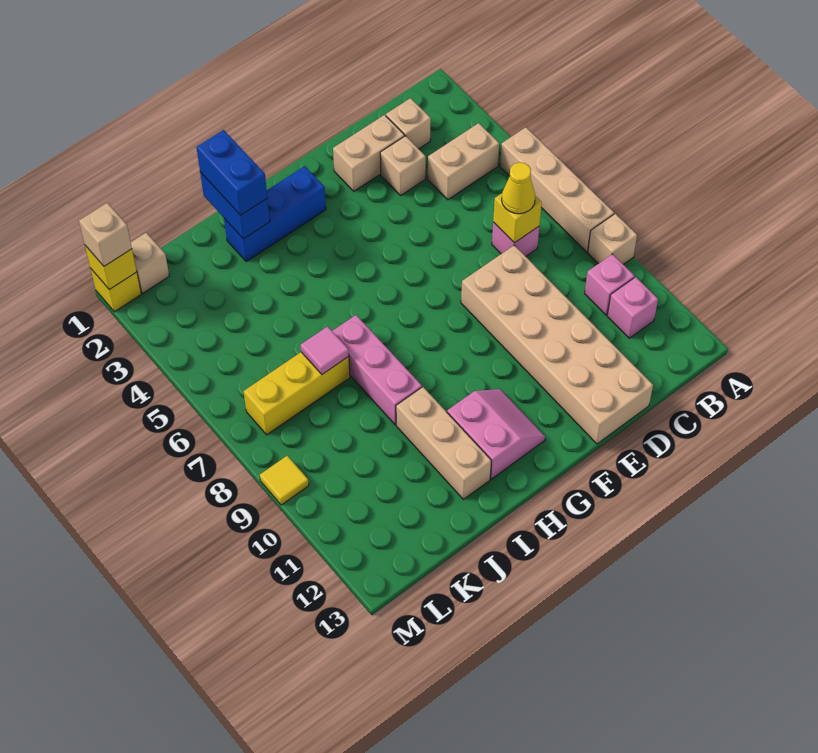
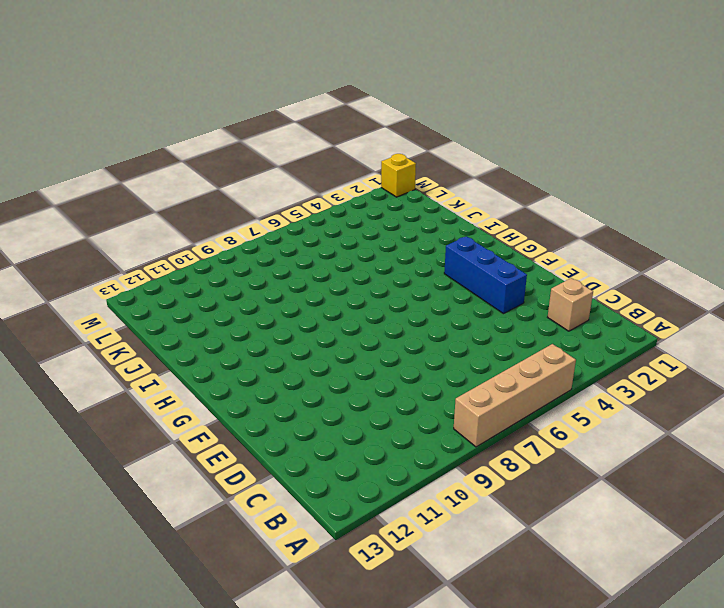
blue brick E3:G3 level 1 -> blue brick G2:I2 level 1
none -> tan brick A9 level 1
none -> tan brick B4:C4 level 1
none -> pink brick B10 level 1

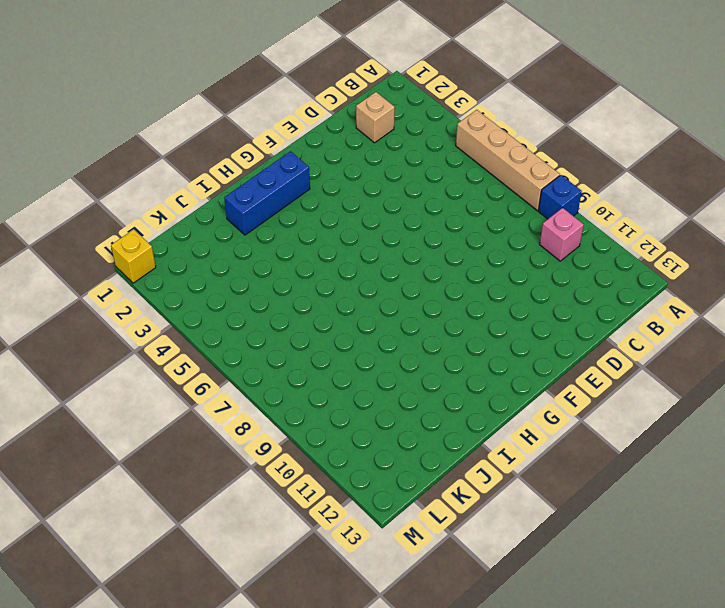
blue brick A9 level 1 -> tan brick A9 level 1
none -> tan brick B4:C4 level 1
none -> pink brick B11 level 1
none -> pink brick C7 level 1

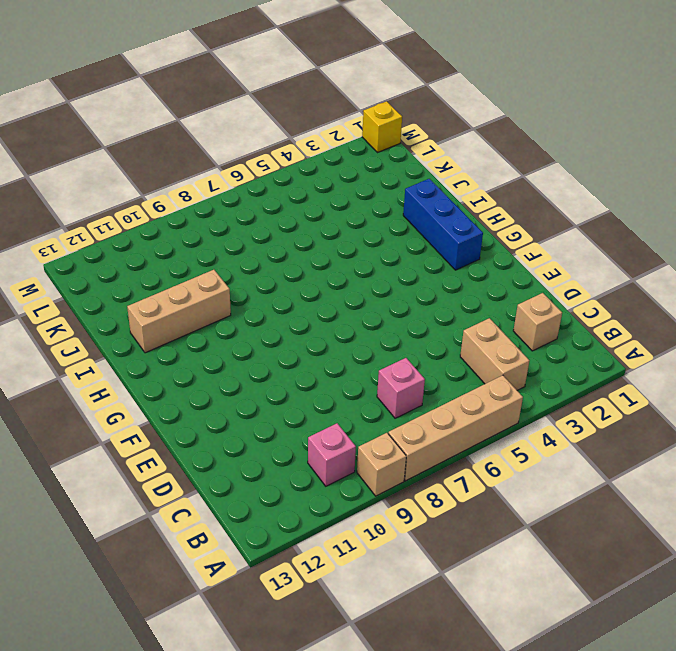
none -> pink brick B11 level 1
none -> tan brick D2:E2 level 1
none -> tan brick D3 level 1

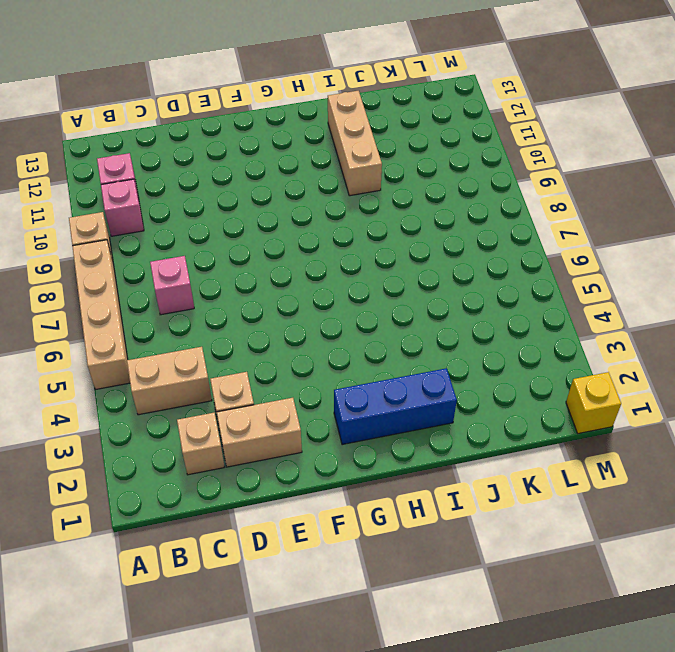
none -> tan brick D8:E13 level 1
none -> pink slope G11:H12 level 1 top H
none -> pink brick I7:I9 level 1

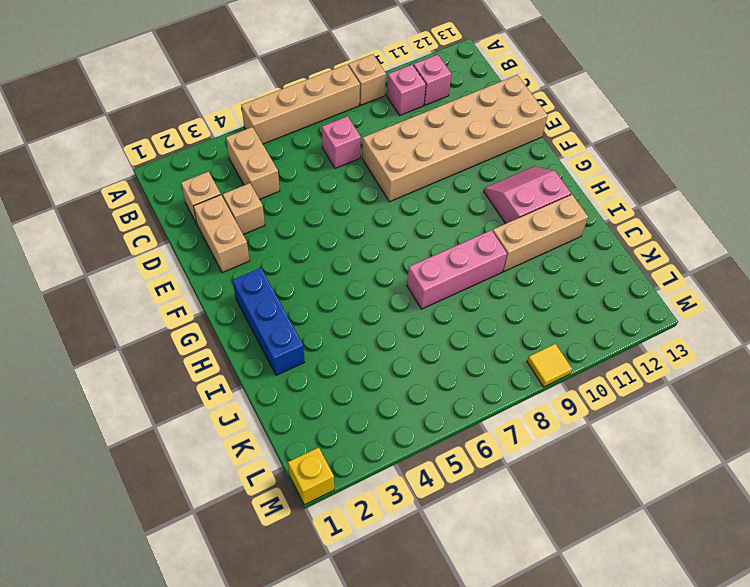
none -> yellow brick J7:L7 level 1
none -> tan brick L1 level 1
none -> yellow brick C7 level 2

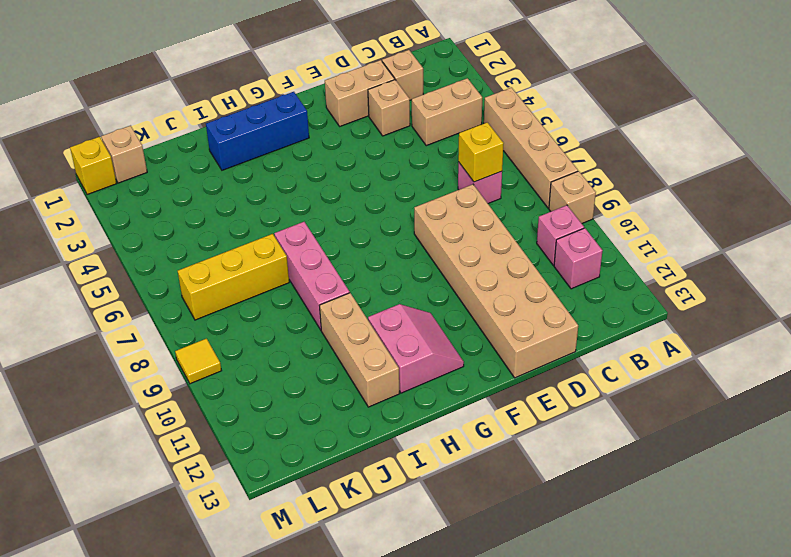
none -> blue brick I1:I2 level 2
none -> pink tile J7 level 2
none -> yellow brick M1 level 2

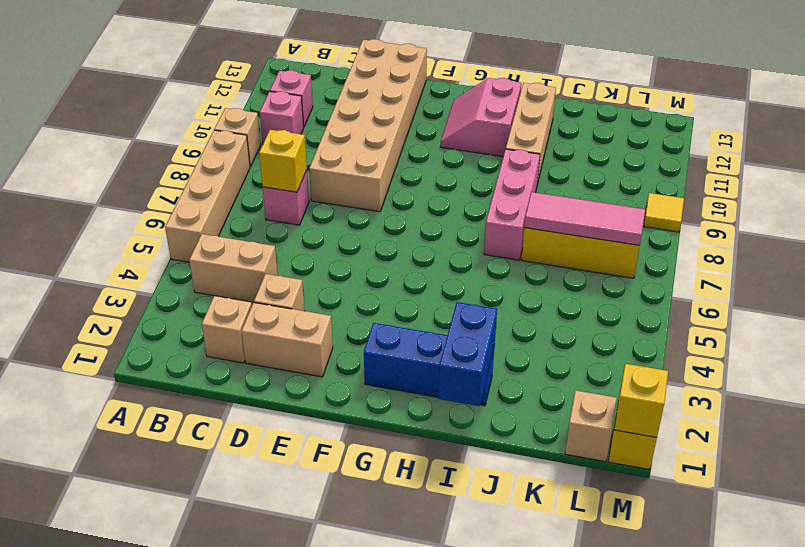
pink tile J7:L7 level 2 -> pink tile J7 level 2
none -> yellow cone C7 level 3
none -> blue brick I1:I2 level 3
none -> tan brick M1 level 3

